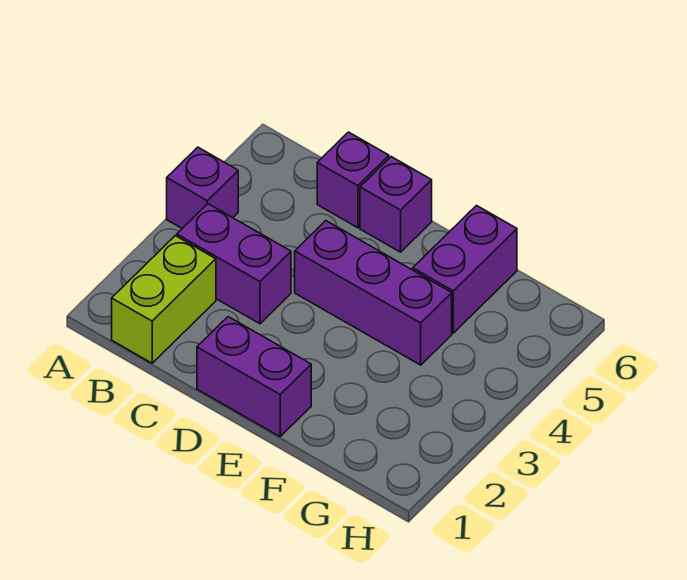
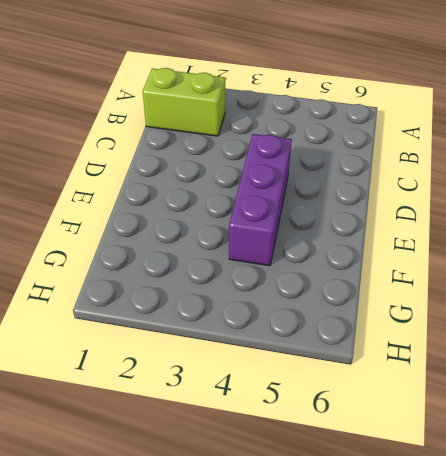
none -> purple brick A4 level 1
none -> purple brick B3:C3 level 1

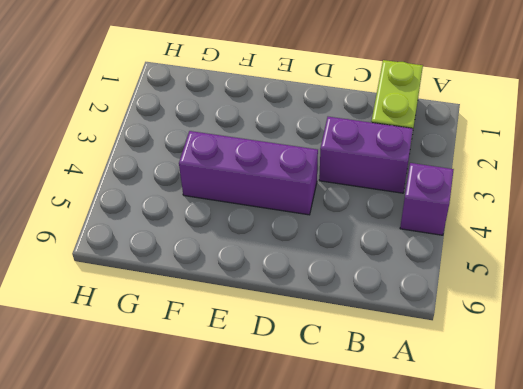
none -> purple brick C6 level 1
none -> purple brick D1:E1 level 1

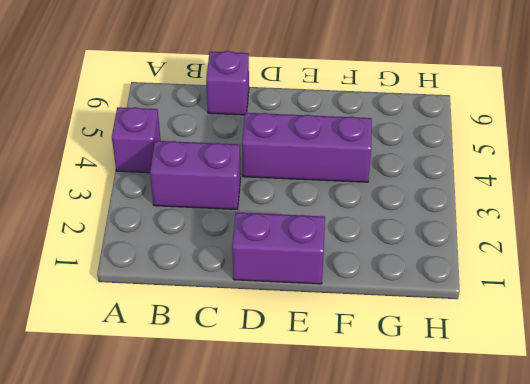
none -> lime brick B1:B2 level 1
none -> purple brick D6 level 1

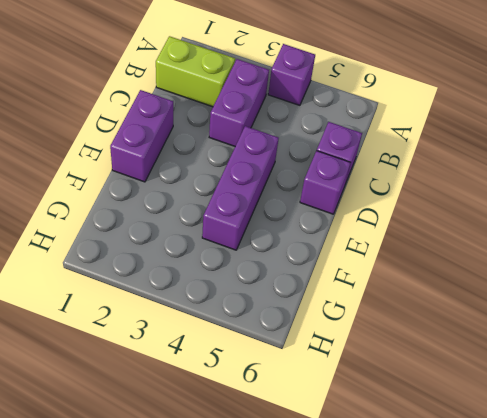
none -> purple brick F5:F6 level 1

